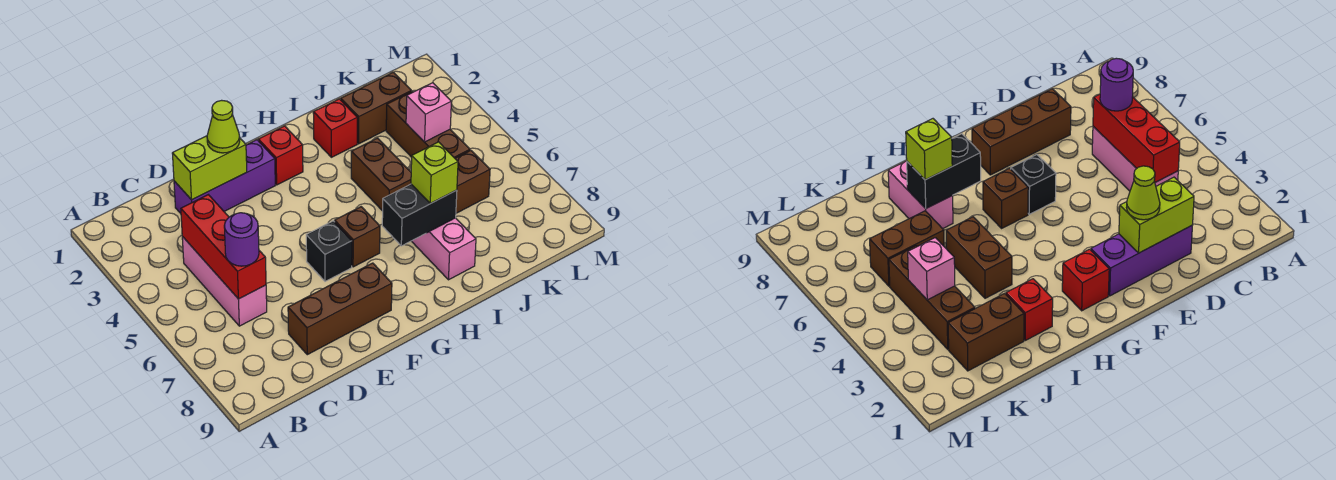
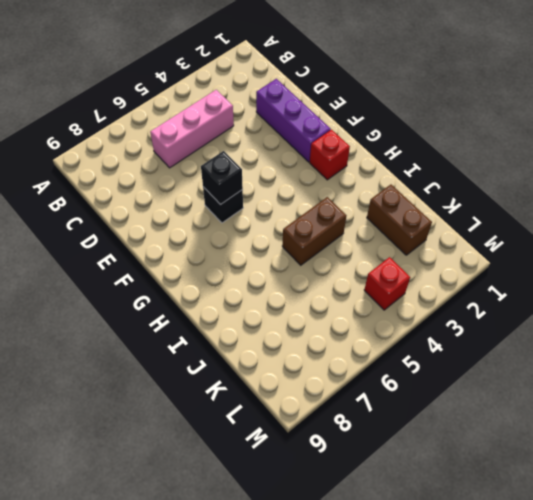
black brick F6 level 2 -> none
red brick L4 level 1 -> red brick I2 level 1
none -> brown brick D8:F8 level 1
none -> brown brick G6 level 1
none -> pink brick I7:I8 level 1

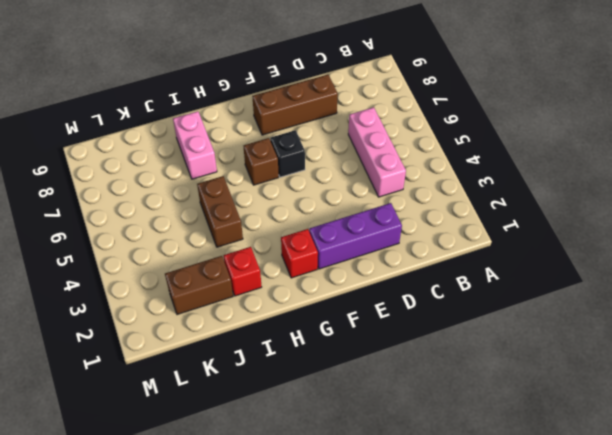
none -> brown brick J6:K6 level 1
none -> brown brick K3:K5 level 1
none -> red brick C4:C6 level 2

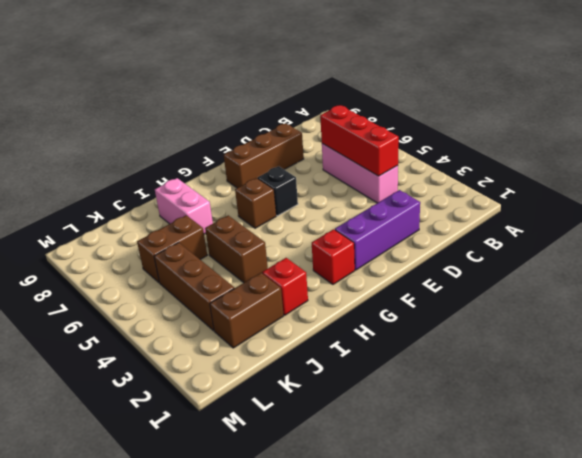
none -> lime brick D2:E2 level 2
none -> black brick H7:I7 level 2
none -> pink brick K4 level 2

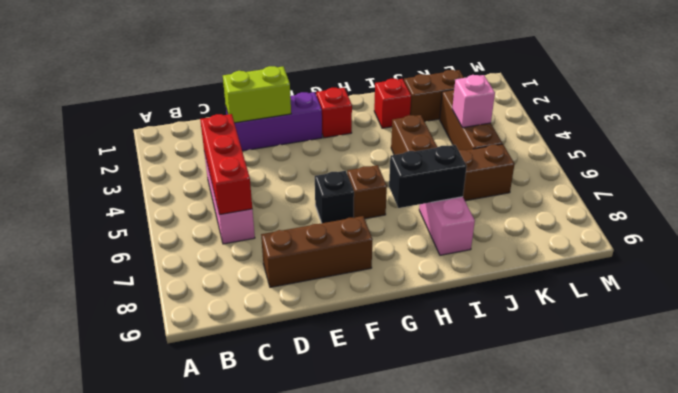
none -> purple round brick C6 level 3
none -> lime cone E2 level 3
none -> lime brick I7 level 3

